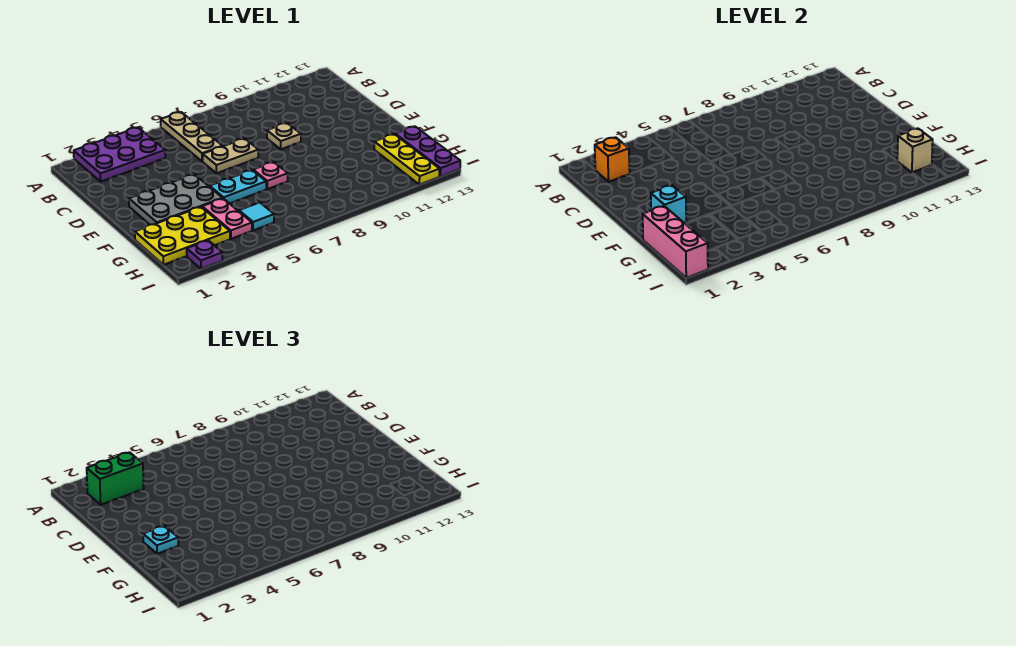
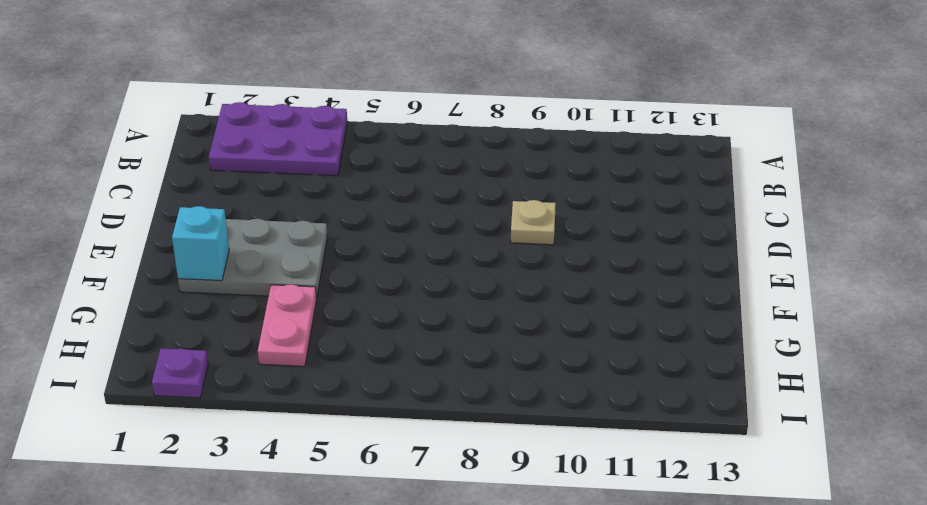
none -> tan plate A6:C6 level 1
none -> tan plate D6:D7 level 1
none -> cyan plate F5:F6 level 1

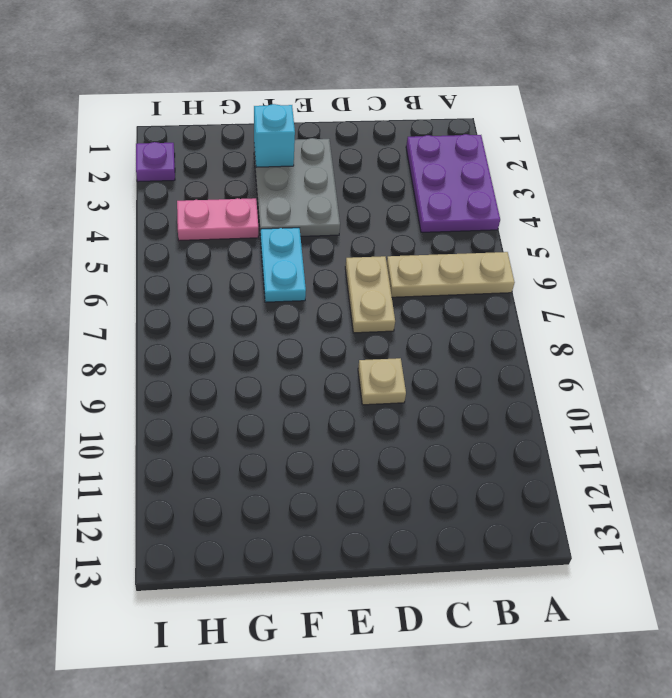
none -> pink plate F7 level 1
none -> yellow plate G1:H3 level 1
none -> yellow plate G12:I12 level 1

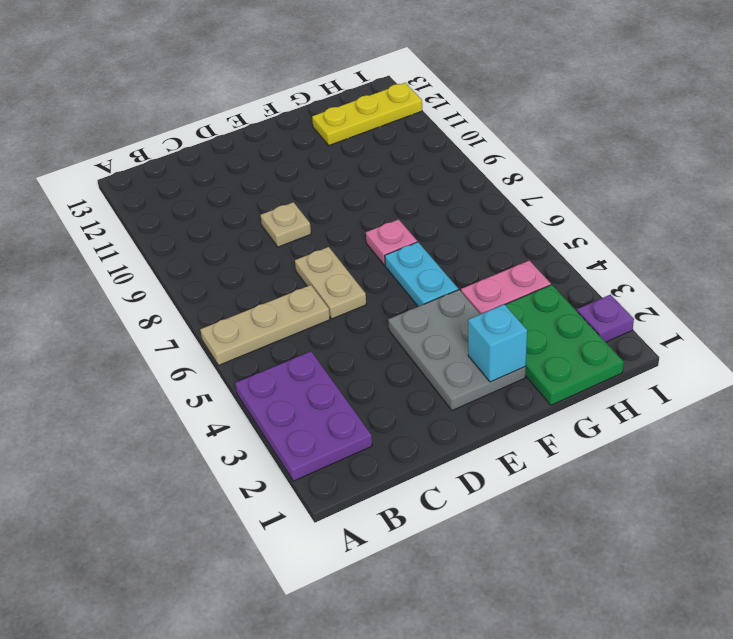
green plate G1:H3 level 1 -> yellow plate G1:H3 level 1
none -> purple plate G13:I13 level 1
none -> cyan tile H5 level 1
none -> orange brick B2 level 2

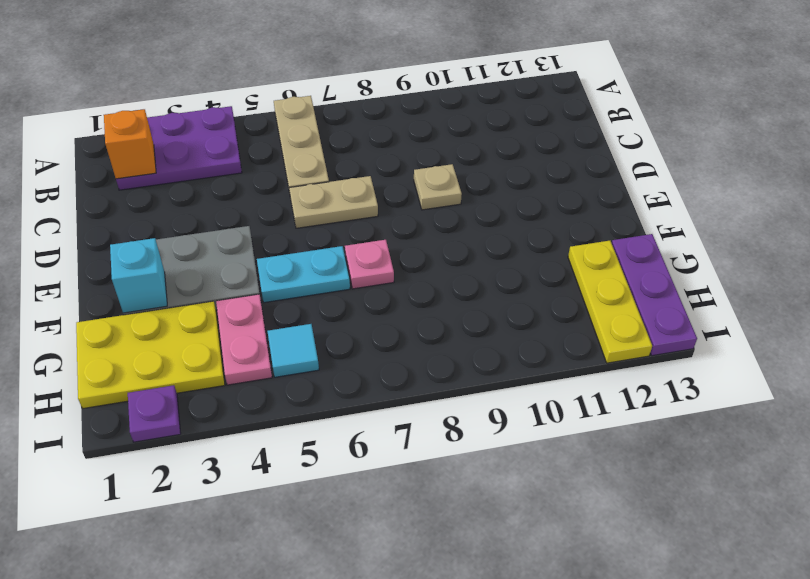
none -> pink brick G1:I1 level 2
none -> tan brick H12 level 2
none -> green brick B2:B3 level 3

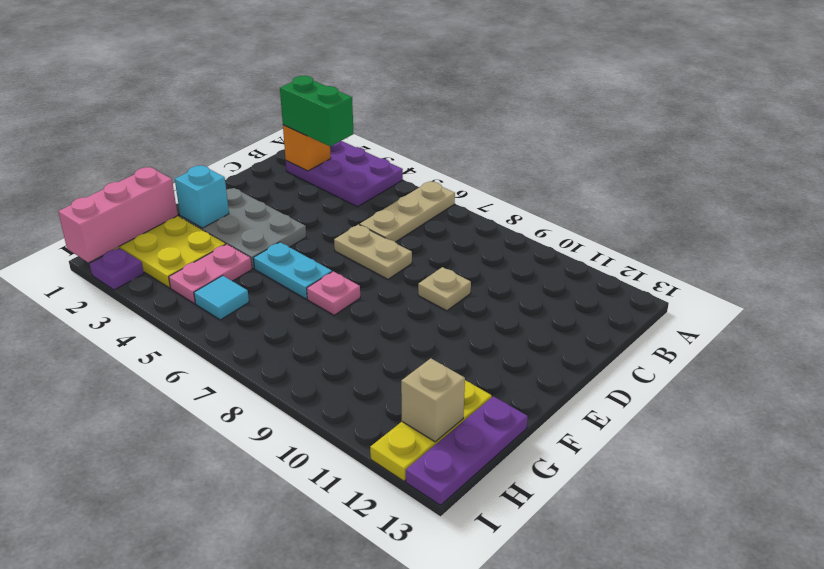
none -> cyan plate F2 level 3

